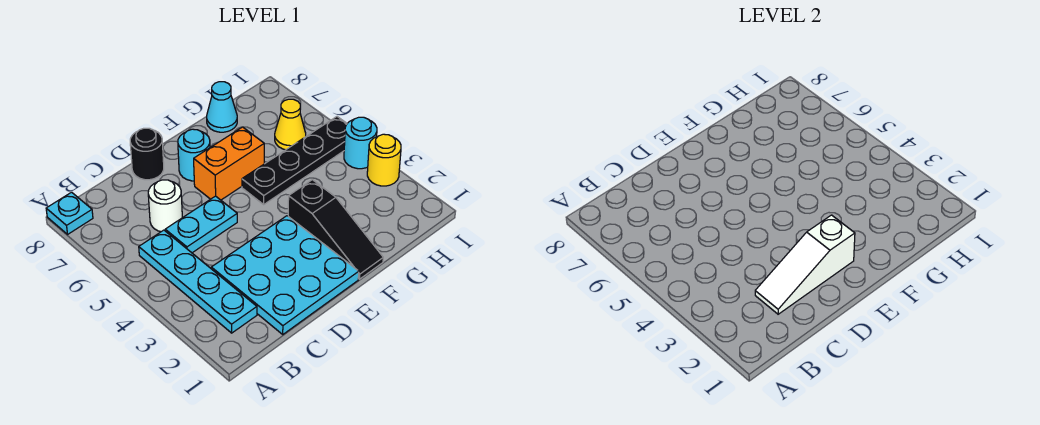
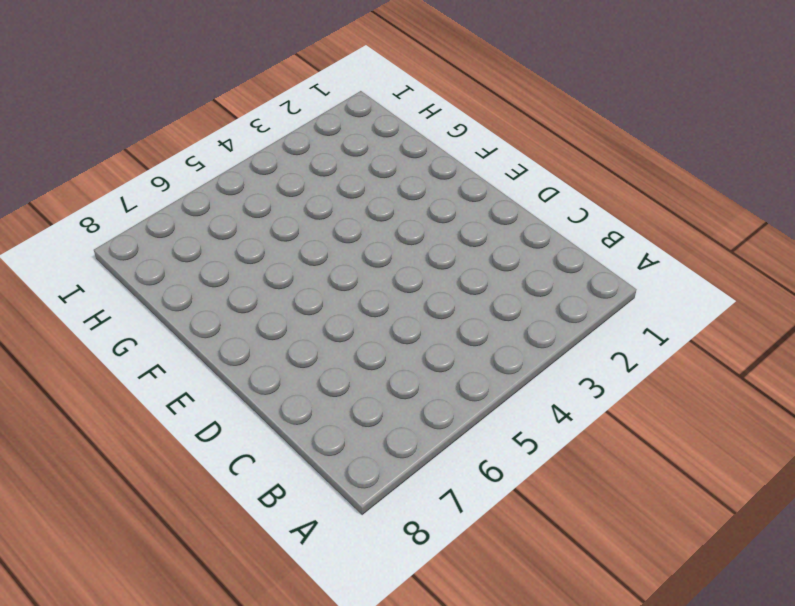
none -> cyan plate A8 level 1
none -> cyan plate B2:B5 level 1
none -> cyan plate C1:E3 level 1

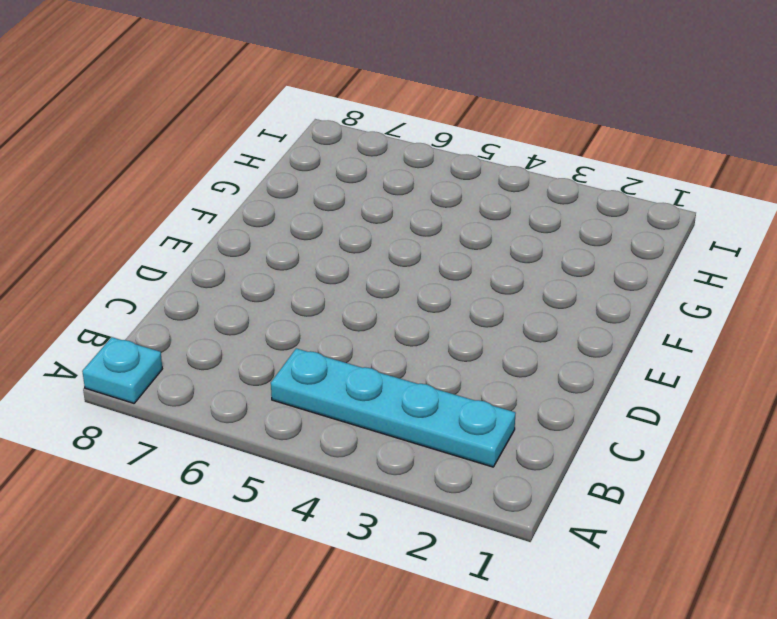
none -> cyan plate C1:E3 level 1
none -> cyan plate C5:D5 level 1
none -> white round brick C6 level 1

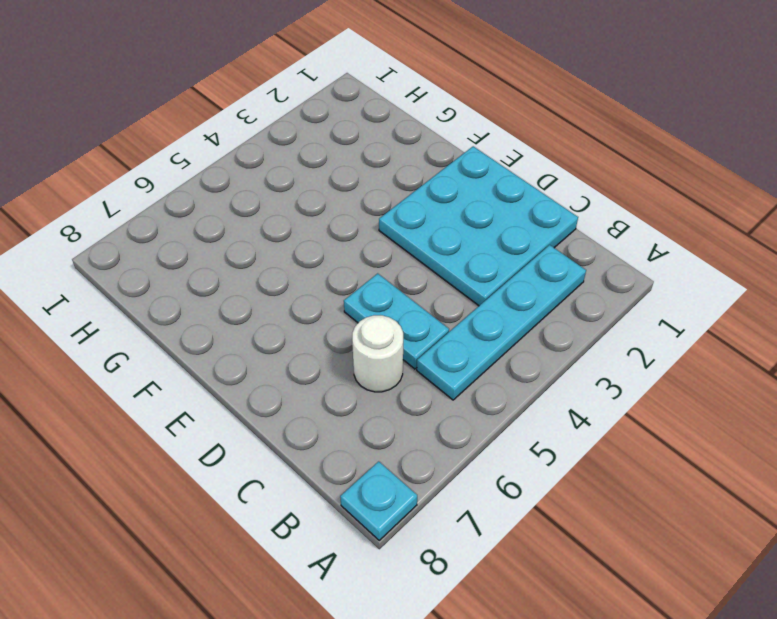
none -> black round brick D8 level 1
none -> orange brick E6:F6 level 1
none -> cyan round brick E7 level 1

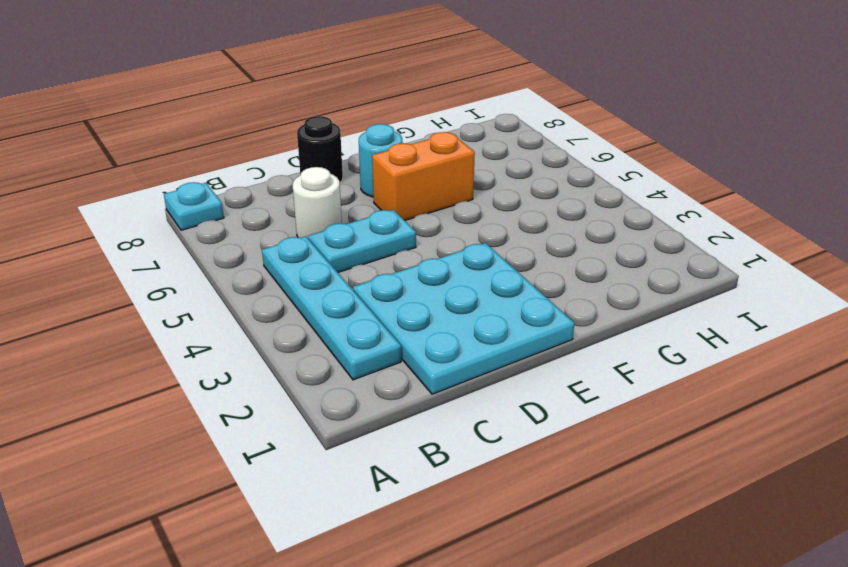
none -> black slope F1:F3 level 1 top 3
none -> black plate F5:I5 level 1
none -> cyan cone G8 level 1

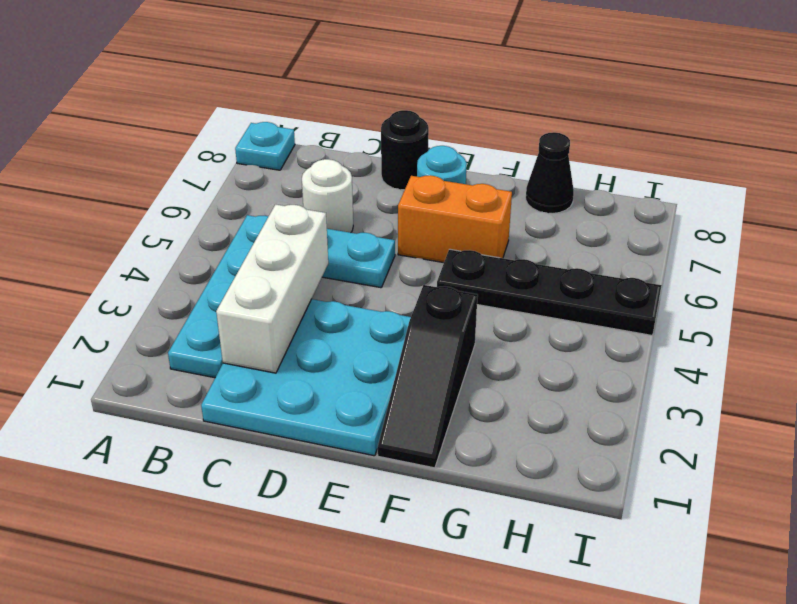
white brick C2:C4 level 2 -> white slope C2:E2 level 2 top E
black cone G8 level 1 -> cyan cone G8 level 1
none -> yellow cone H6 level 1
none -> yellow round brick I3 level 1
none -> cyan round brick I4 level 1

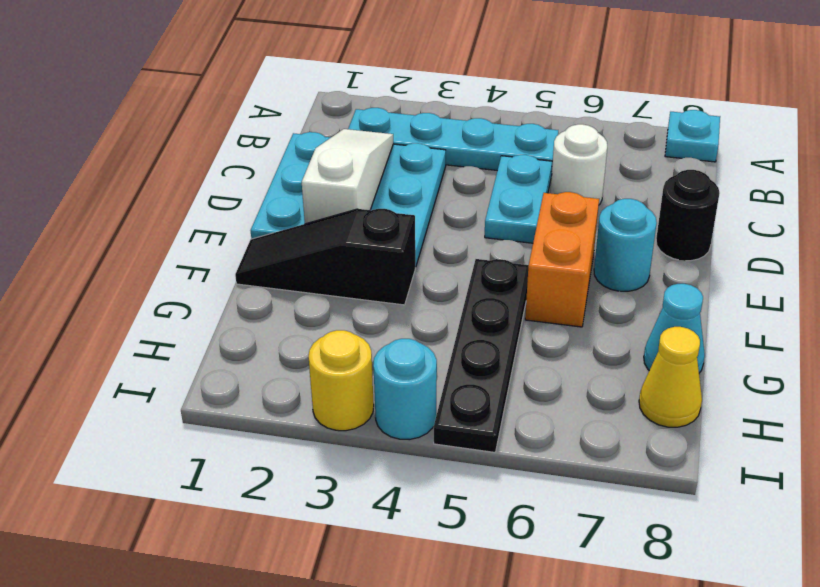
yellow cone H8 level 1 -> yellow cone H6 level 1

